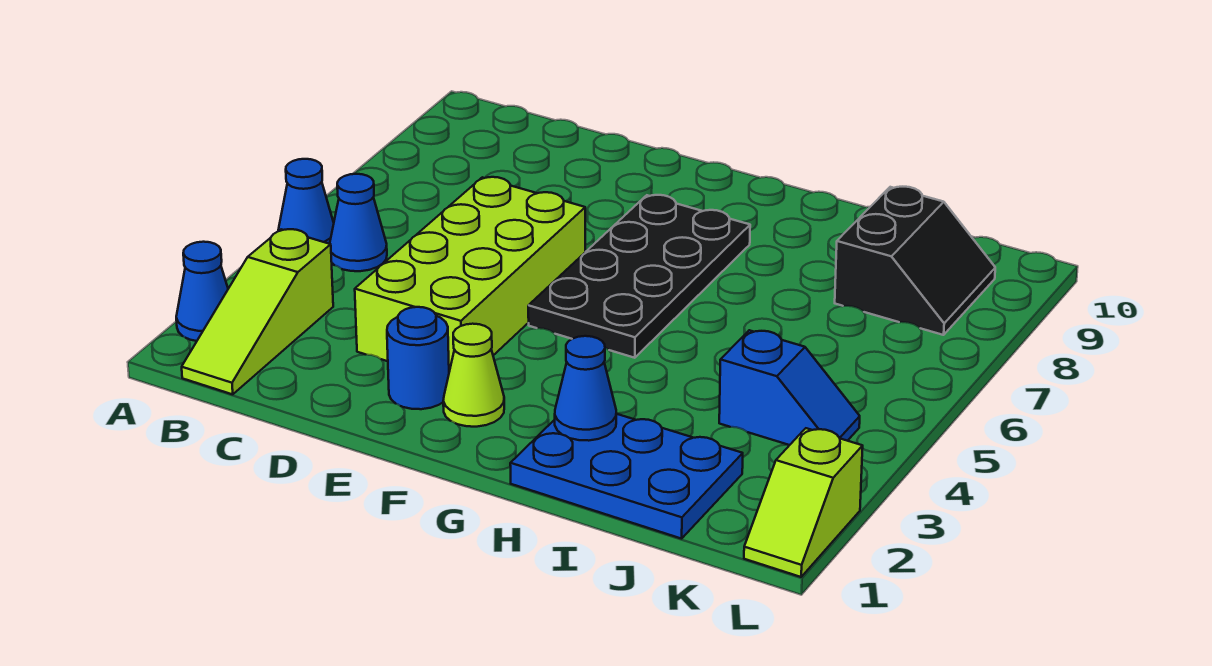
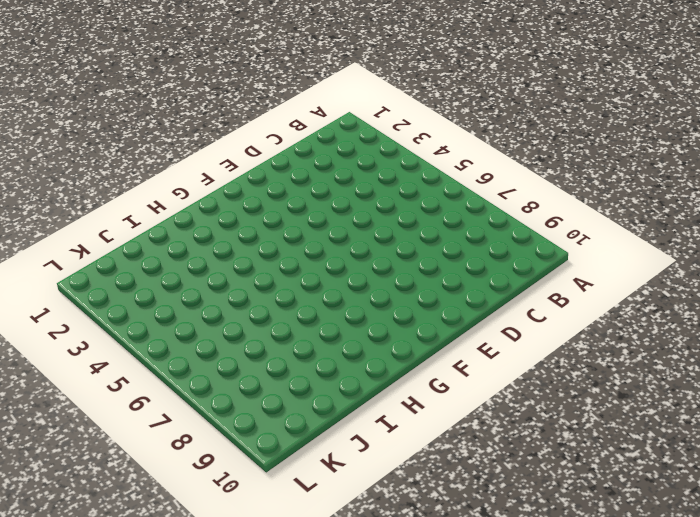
none -> blue cone A2 level 1
none -> blue cone A5 level 1
none -> lime slope B1:B3 level 1 top 3

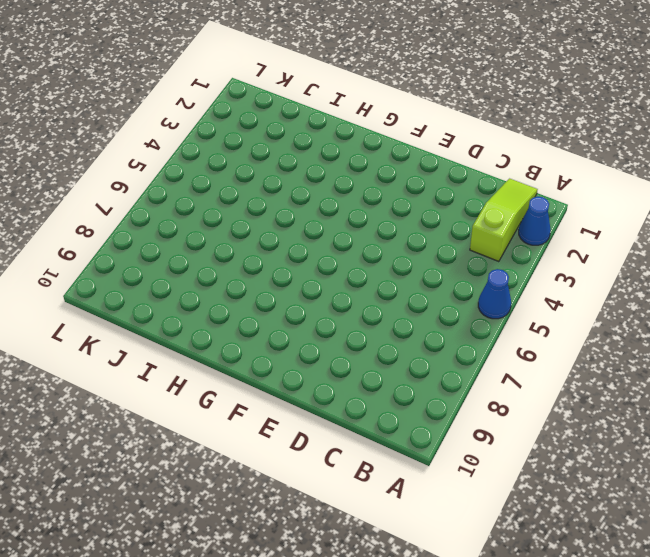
none -> blue cone B5 level 1
none -> lime brick D3:E6 level 1
none -> blue round brick E2 level 1

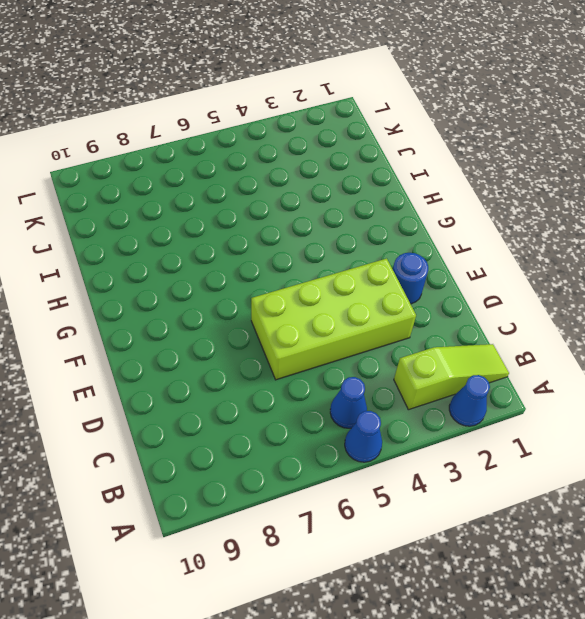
none -> lime cone F2 level 1
none -> black plate F5:G8 level 1
none -> blue plate H1:J2 level 1

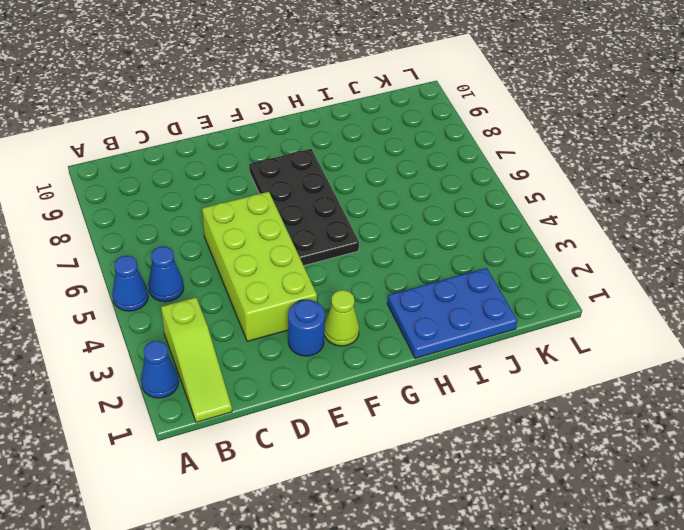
none -> blue slope J4:K4 level 1 top J
none -> black slope J8:K9 level 1 top J
none -> lime slope L1:L2 level 1 top 2

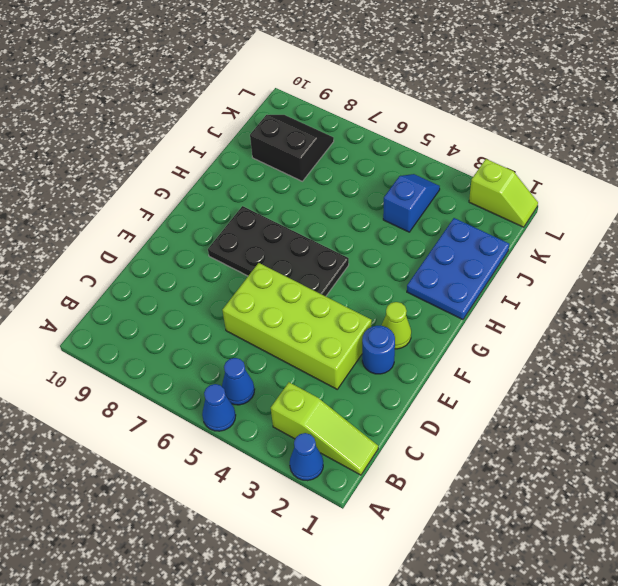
none -> blue cone H2 level 2

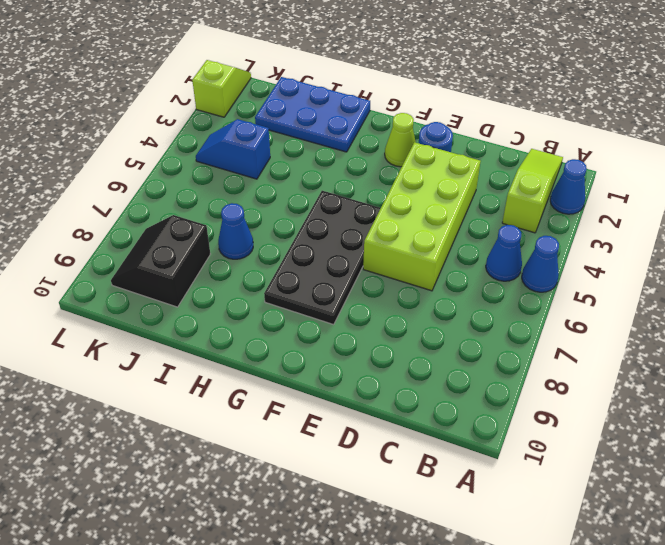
blue cone I7 level 1 -> blue cone H2 level 2

